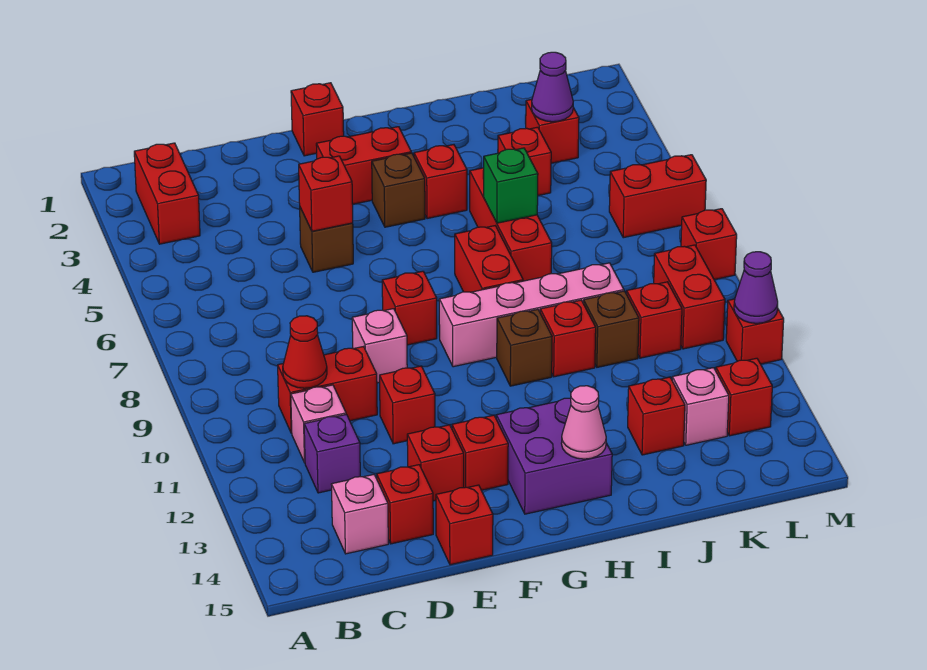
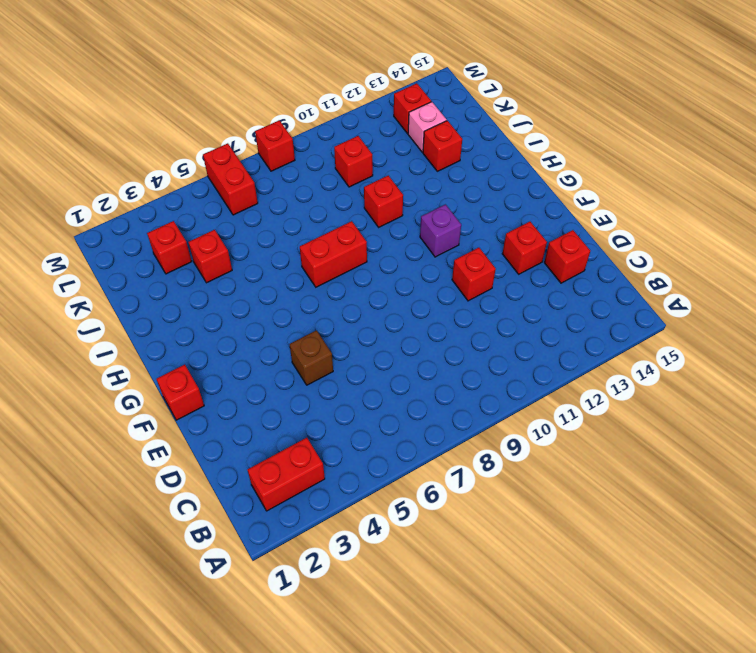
purple brick G11 level 1 -> purple brick C12 level 1
none -> red brick C10:D10 level 1
none -> pink brick C11 level 1
none -> pink brick C14 level 1
none -> pink brick E9 level 1

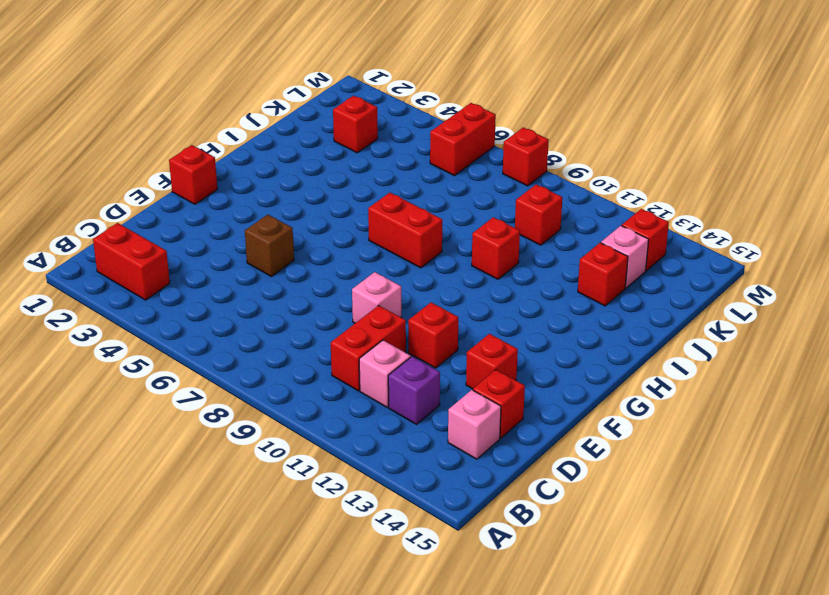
none -> red brick E15 level 1
none -> red brick F3:G3 level 1
none -> red brick F8 level 1
none -> red brick F13 level 1

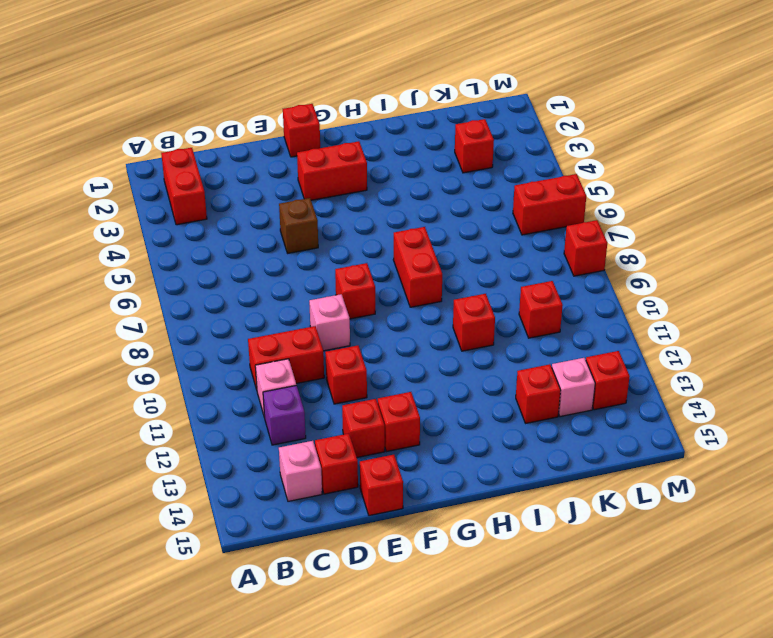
none -> brown brick G4 level 1
none -> pink brick G9:J9 level 1
none -> purple brick G13:H14 level 1
none -> red brick H4 level 1

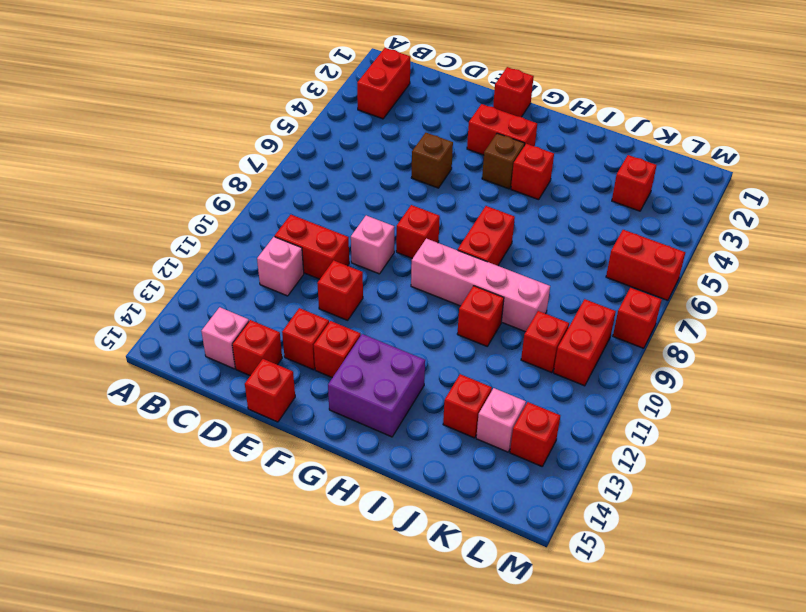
none -> purple brick C12 level 1
none -> brown brick H10 level 1
none -> red brick I5:I7 level 1
none -> red brick J4 level 1

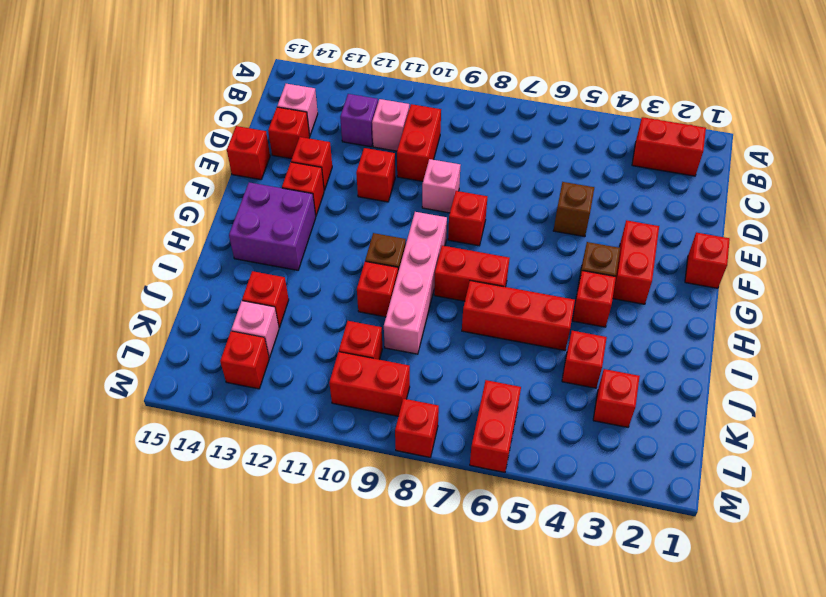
none -> brown brick J10 level 1
none -> red brick M11 level 1
none -> red cone C10 level 2
none -> red brick E5 level 2

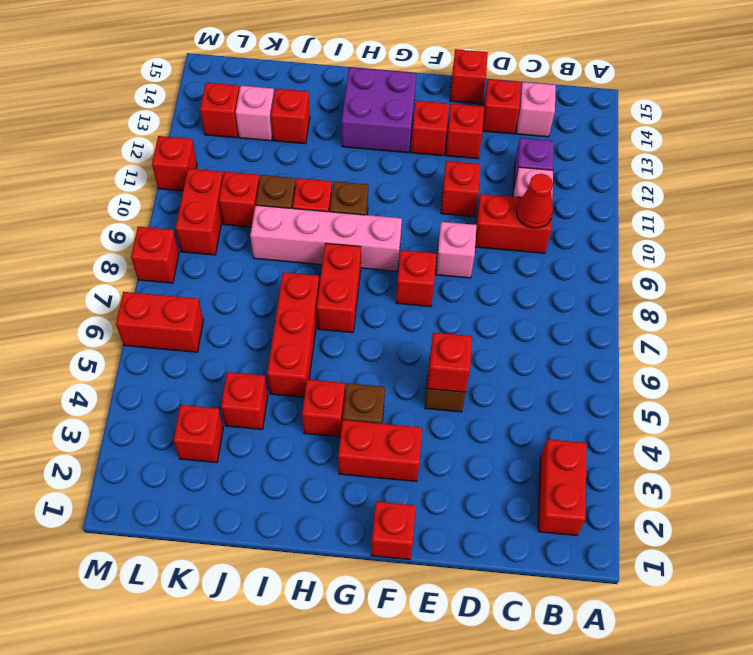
none -> pink cone H14 level 2
none -> green brick I6 level 2
none -> purple cone K3 level 2
none -> purple cone M11 level 2

